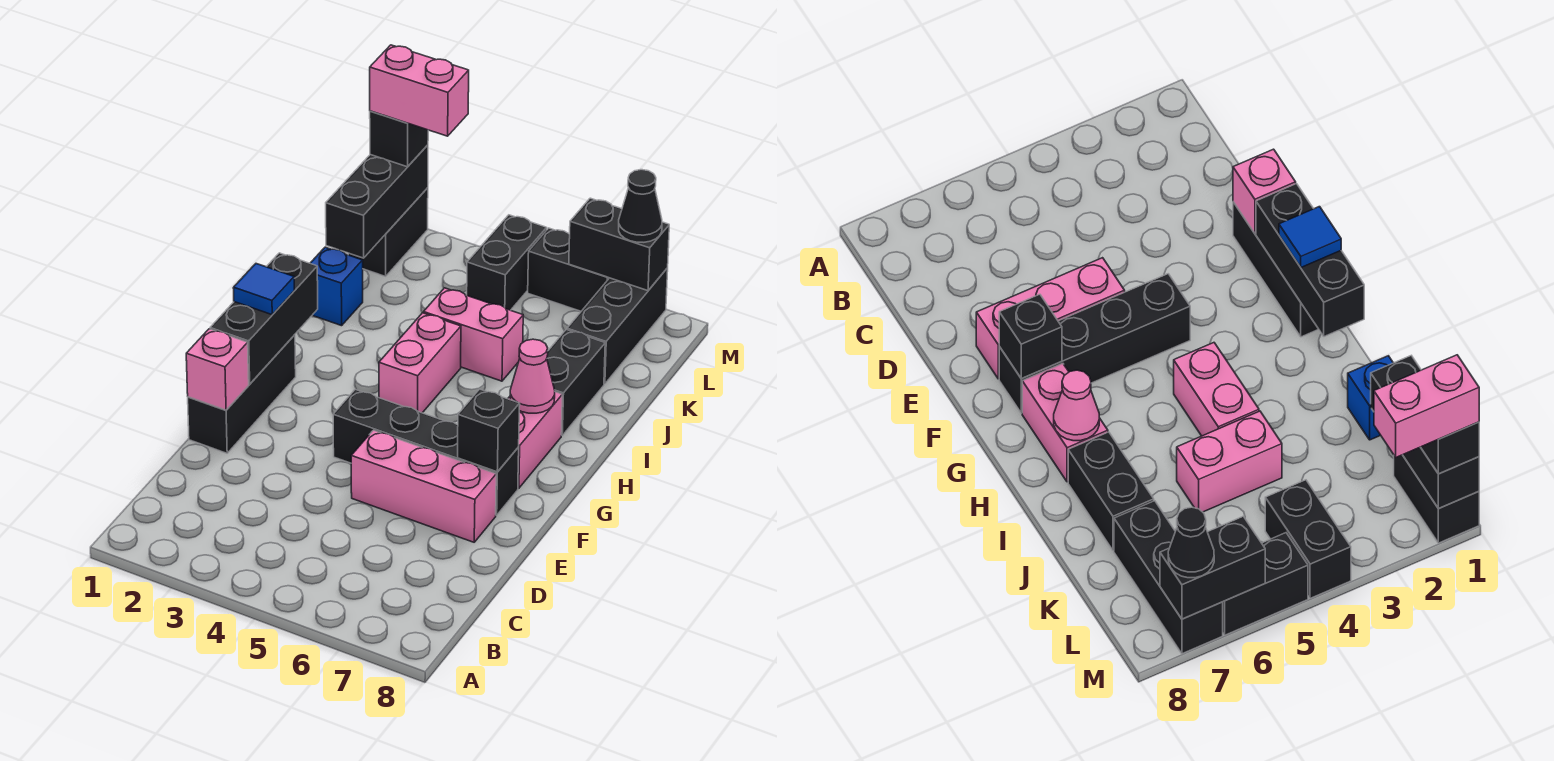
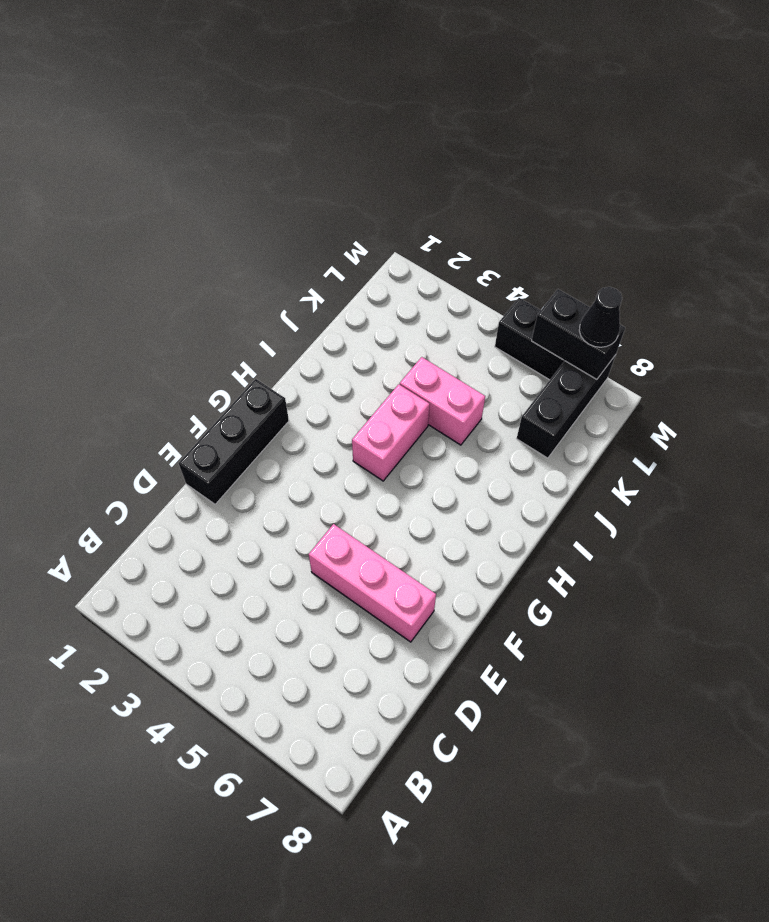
none -> black brick F4:F7 level 1
none -> pink brick G7:H7 level 1
none -> black brick I7:J7 level 1

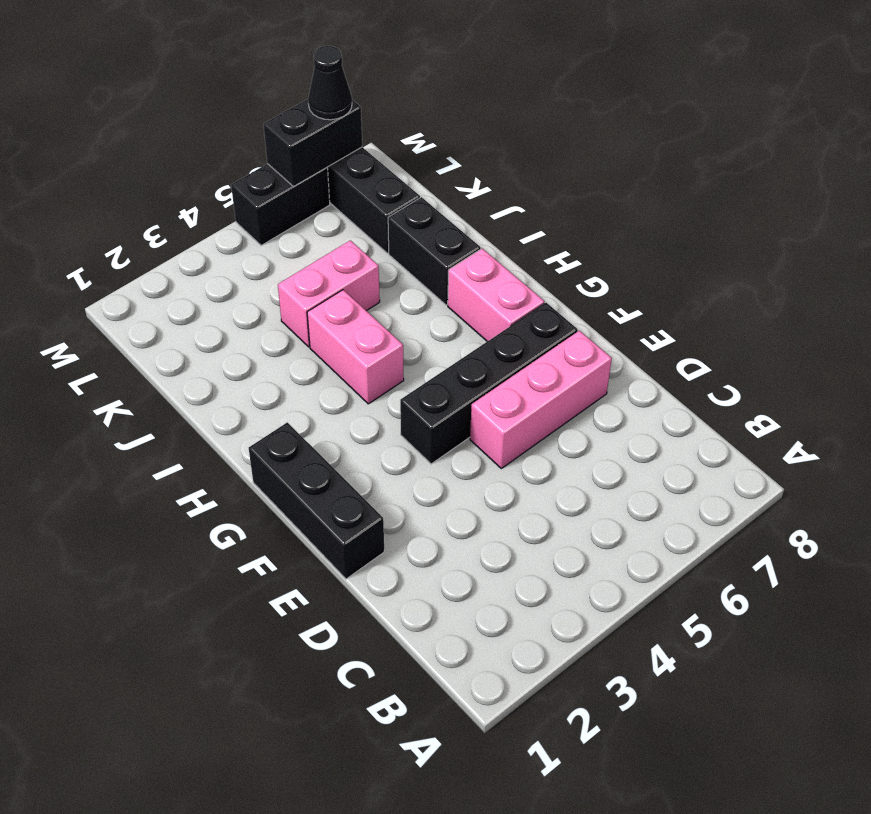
none -> blue brick J1 level 1
none -> black brick L1:M1 level 1
none -> black brick L4:M4 level 1

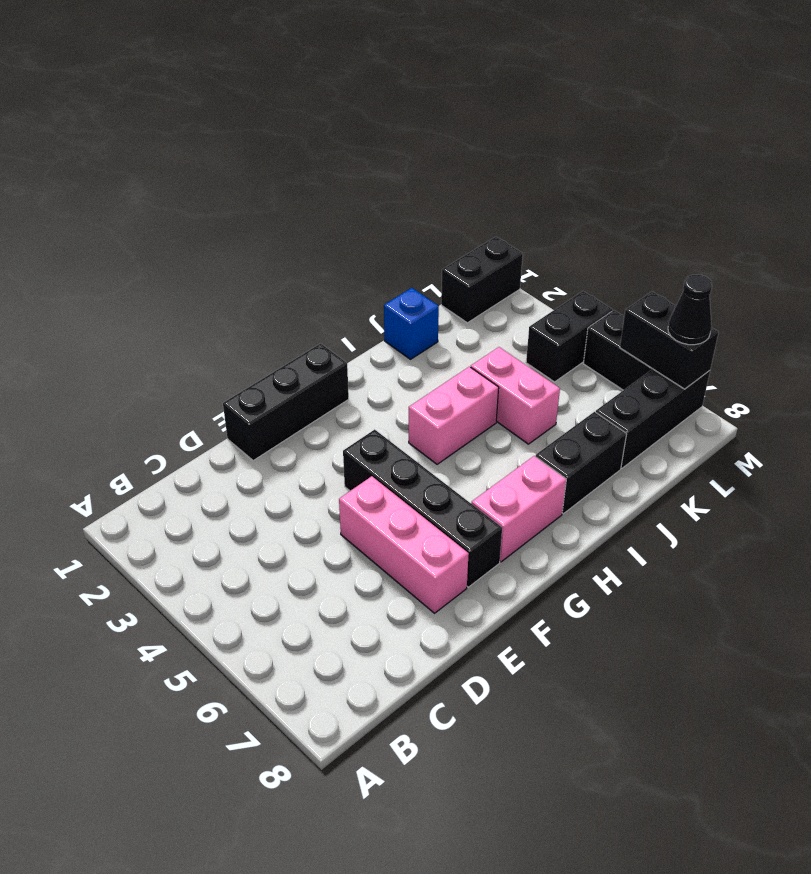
none -> pink brick E1 level 2
none -> black brick F1:H1 level 2
none -> black brick F7 level 2

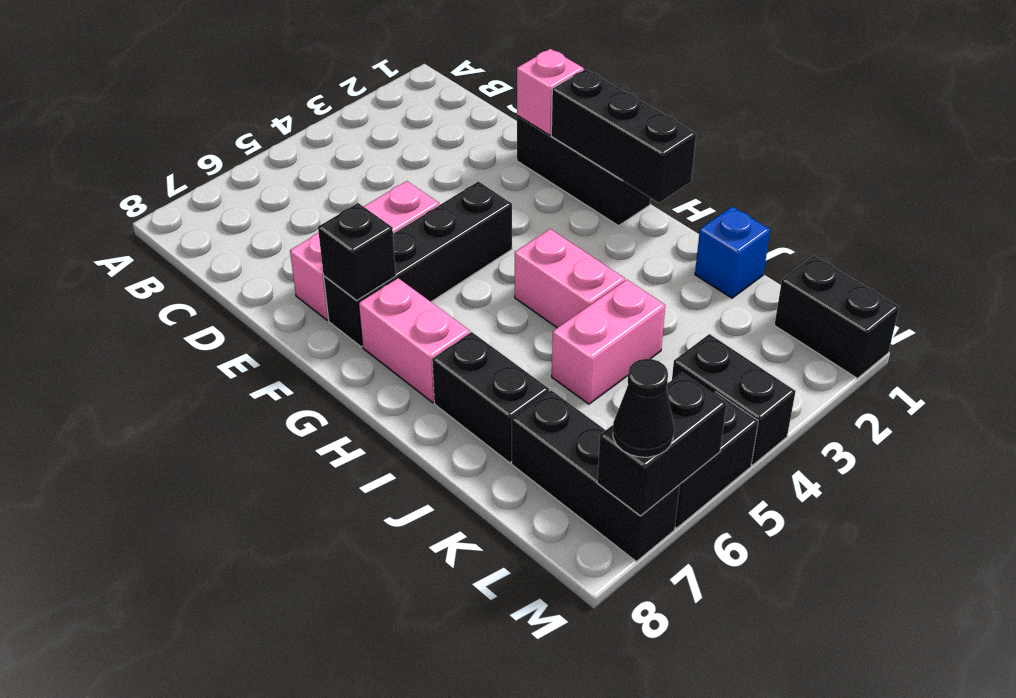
none -> pink cone H7 level 2
none -> black brick K1:M1 level 2
none -> blue tile G1 level 3

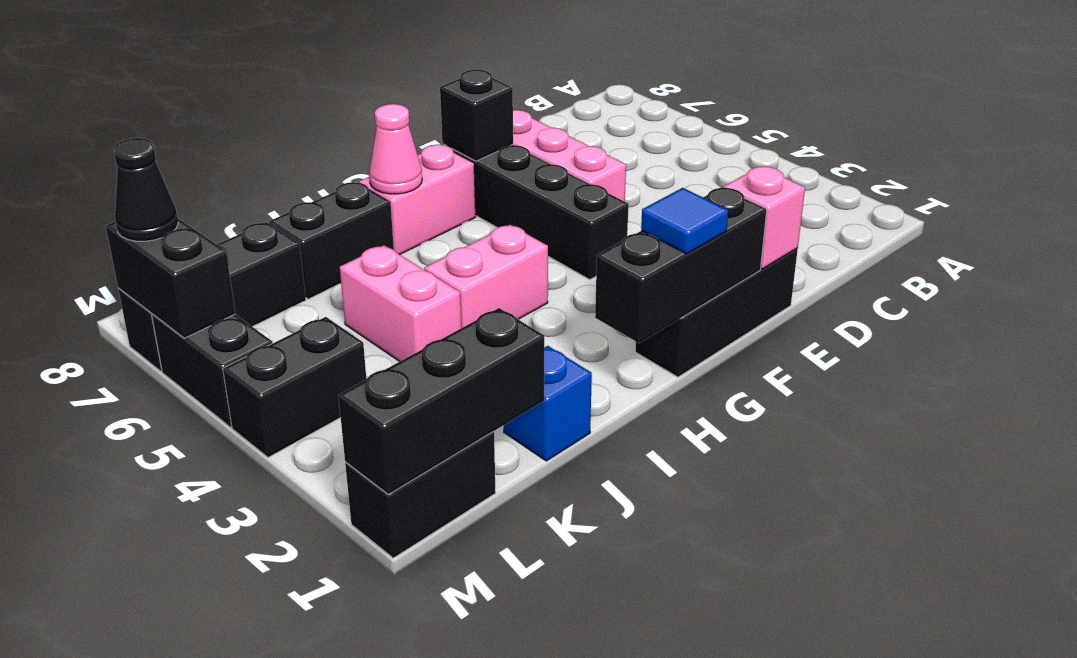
none -> black brick M1 level 3
none -> pink brick M1:M2 level 4

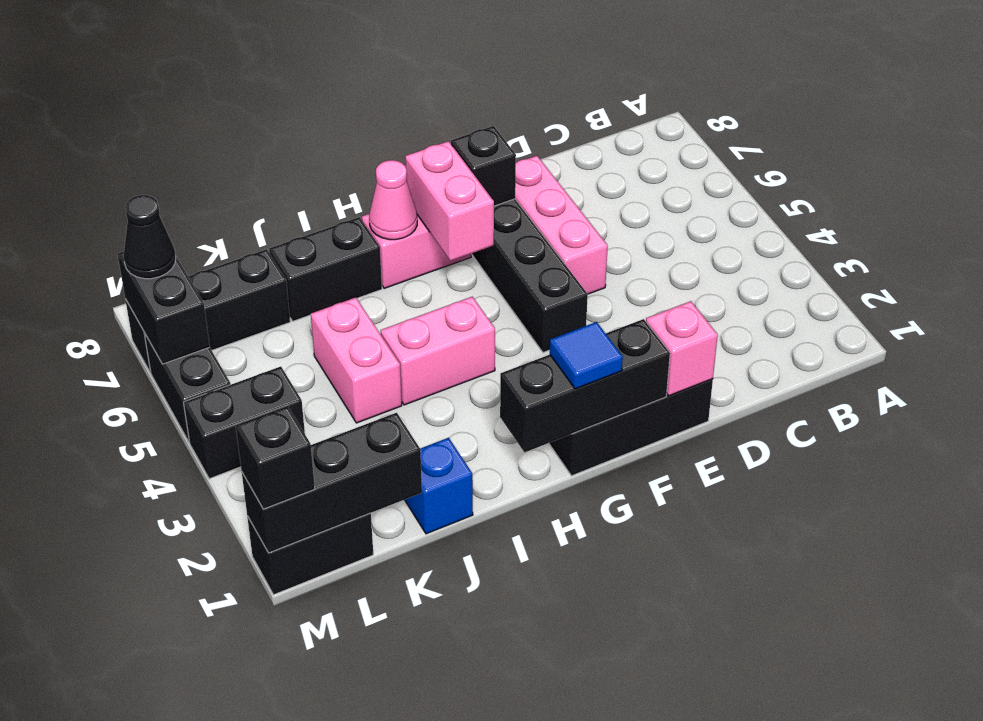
pink brick G6:G7 level 2 -> pink brick M1:M2 level 4

